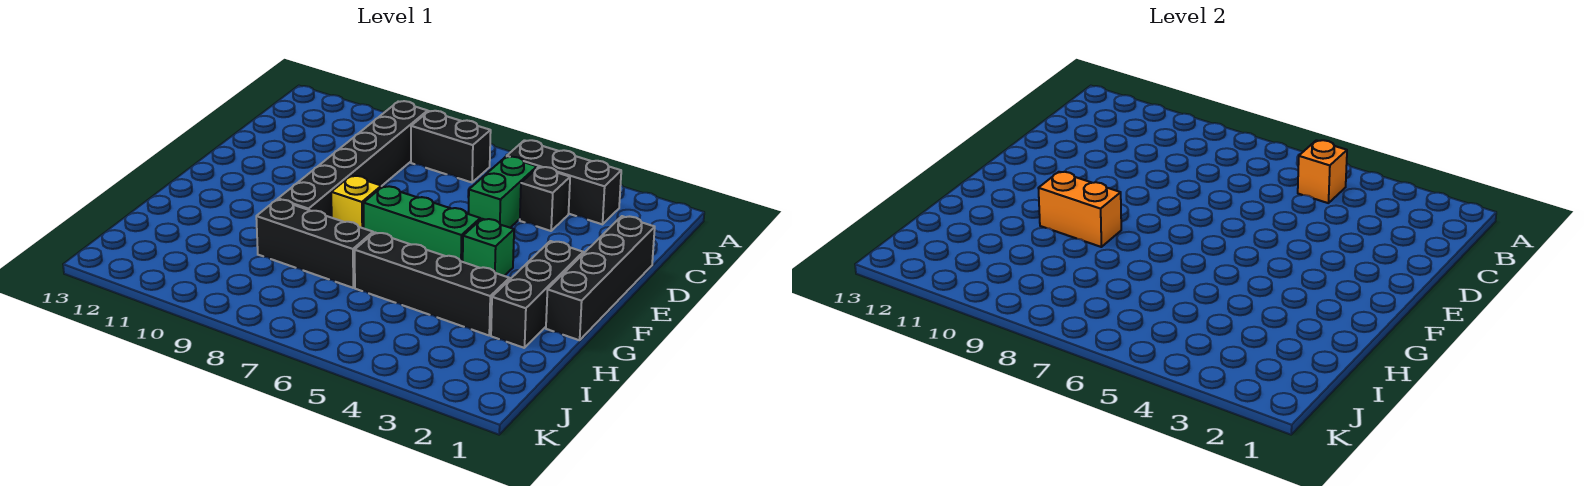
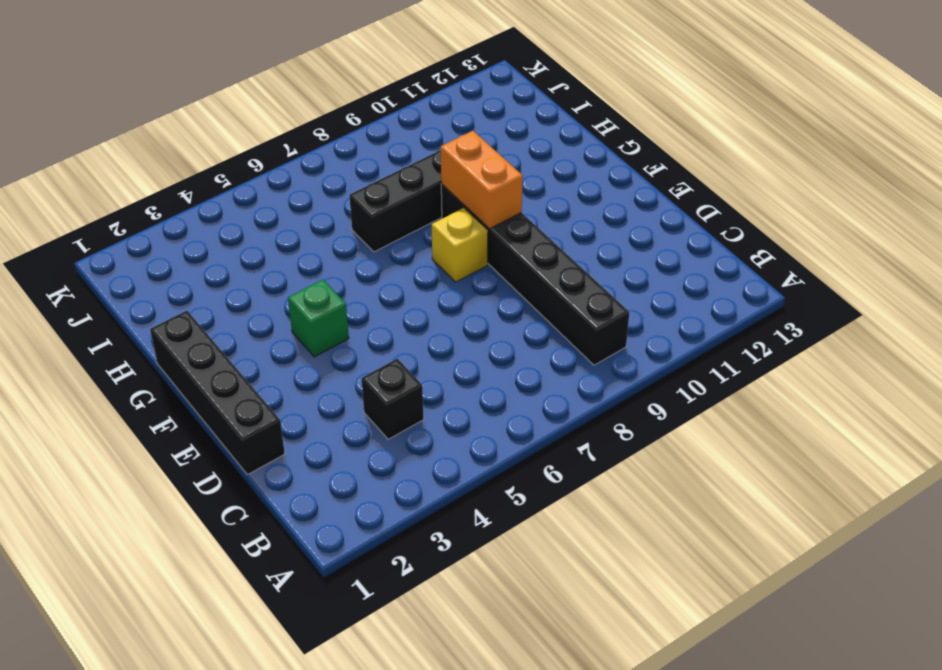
orange brick F9:G9 level 2 -> orange brick G9:G10 level 2
none -> black brick B3:B5 level 1
none -> black brick B7:B8 level 1
none -> green brick C5:D5 level 1

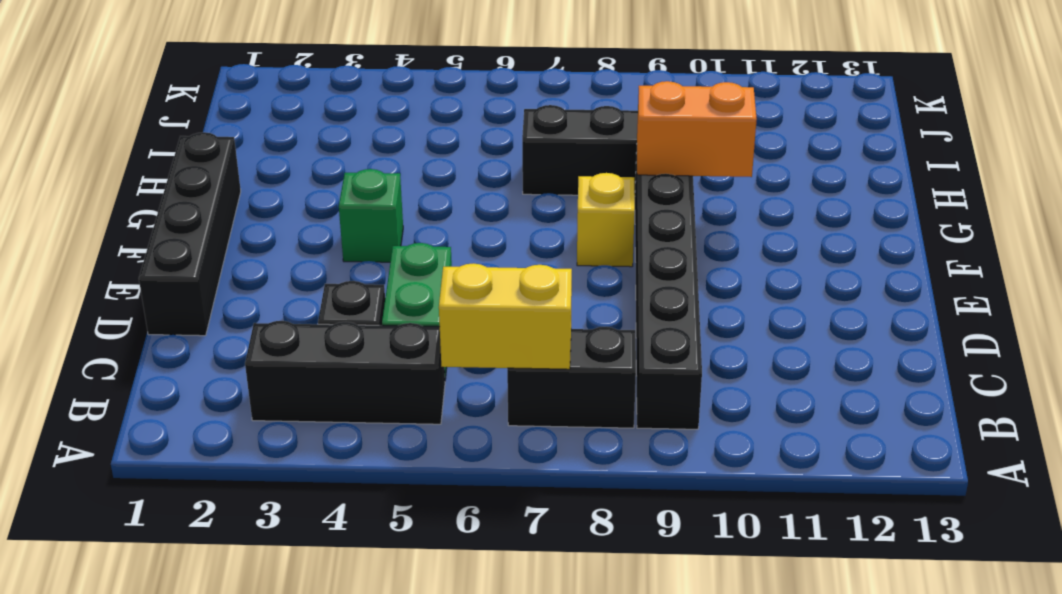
yellow brick B6:B7 level 2 -> none
none -> black brick F2:H2 level 1
none -> green brick F5:F7 level 1
none -> black brick H3:H6 level 1

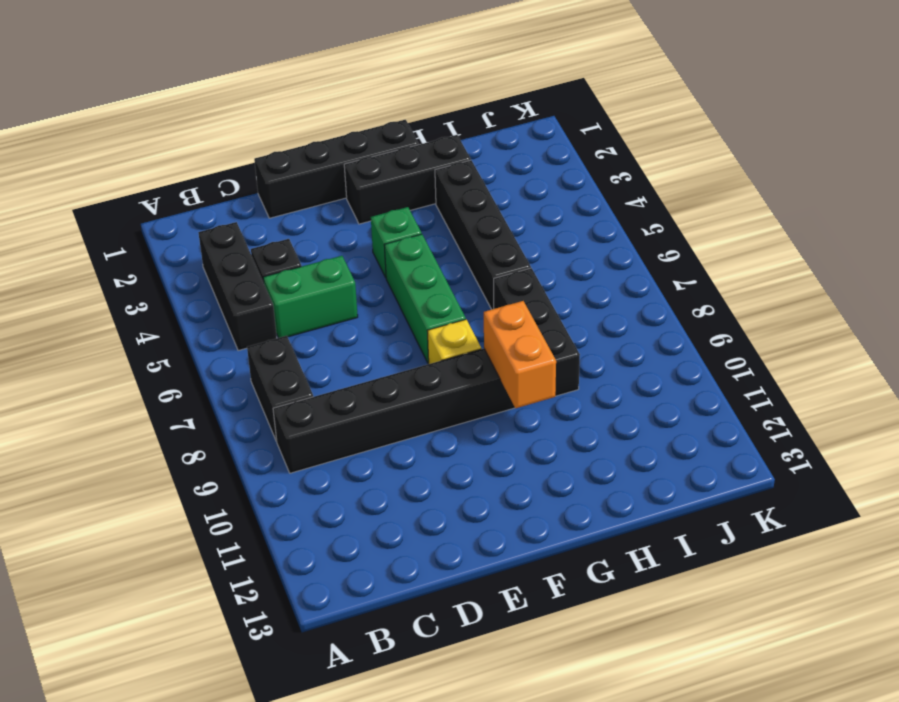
none -> orange brick B5 level 2

